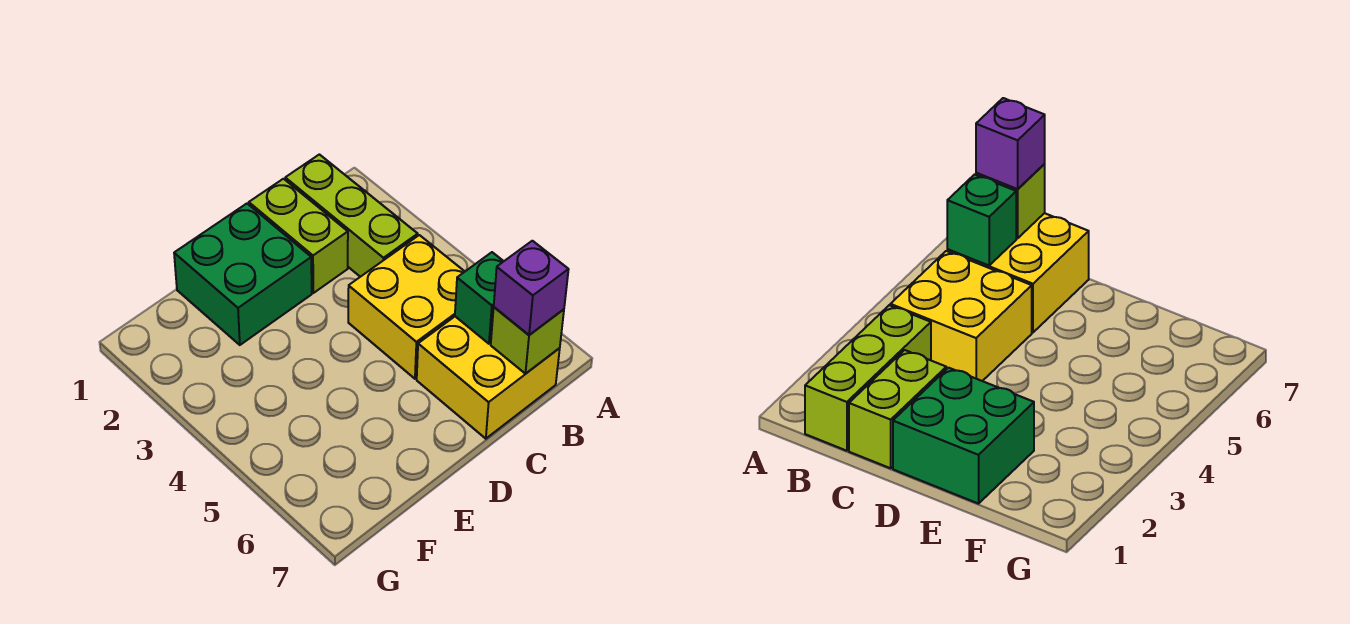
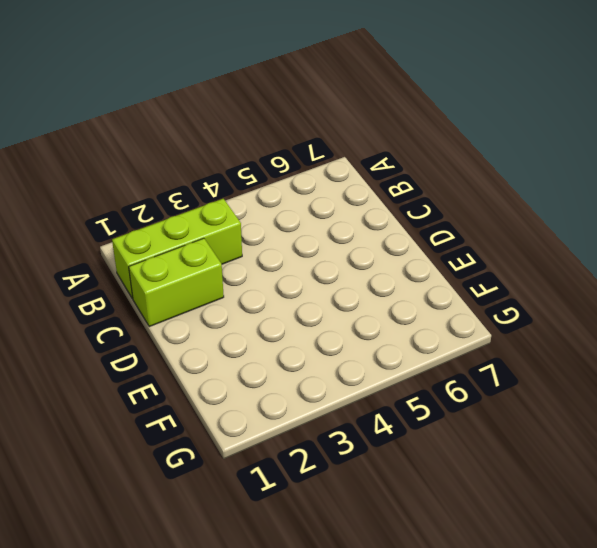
none -> yellow brick B4:C5 level 1
none -> yellow brick B6:C7 level 1

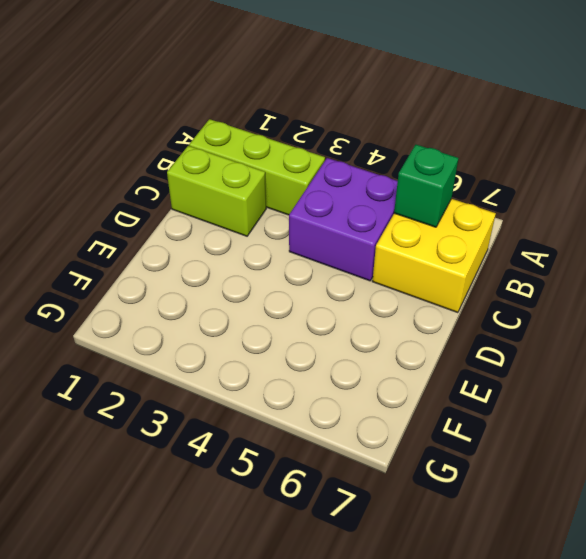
purple brick B4:C5 level 1 -> yellow brick B4:C5 level 1
none -> green brick D1:E2 level 1
none -> lime brick B7 level 2

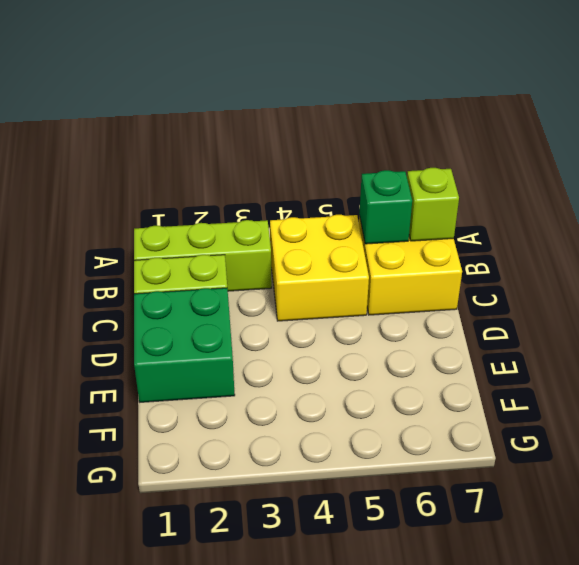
none -> purple brick B7 level 3

